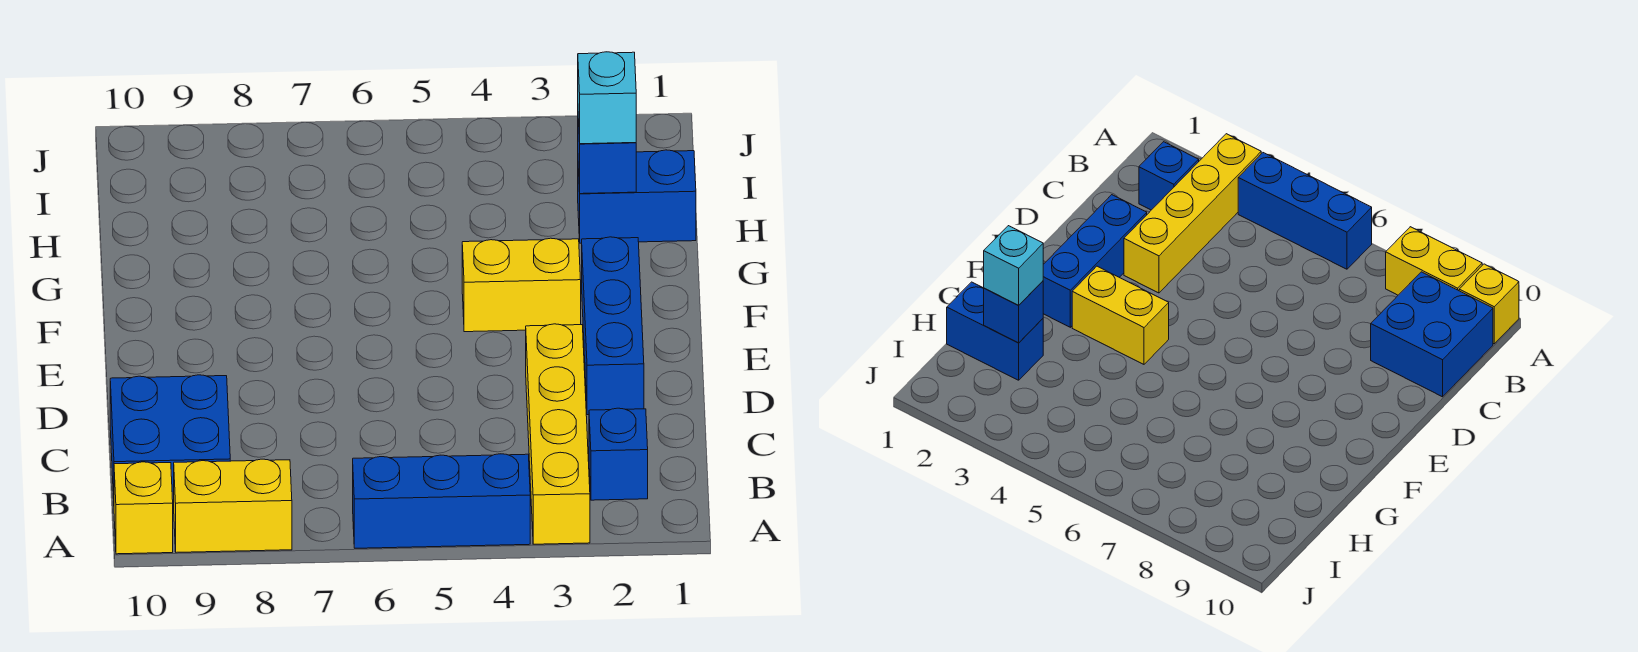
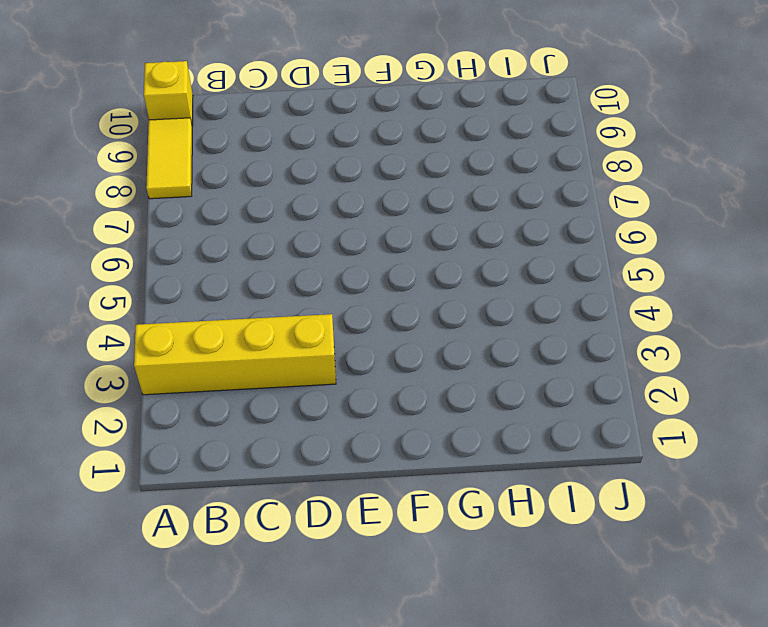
yellow tile A8:A9 level 1 -> yellow brick A8:A9 level 1
none -> blue brick A4:A6 level 1
none -> blue brick B2 level 1

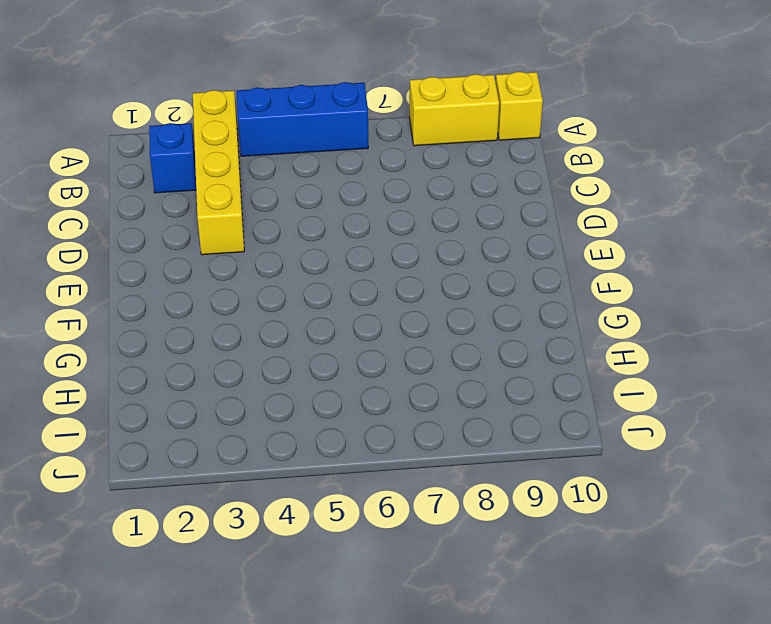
none -> blue brick B9:C10 level 1
none -> blue brick D2:F2 level 1

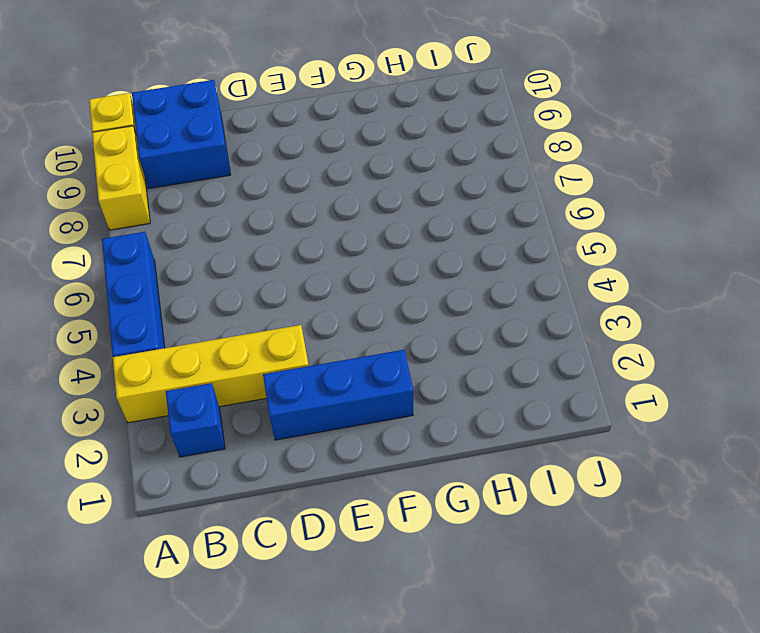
none -> yellow brick F3:F4 level 1
none -> blue brick H1:H2 level 1

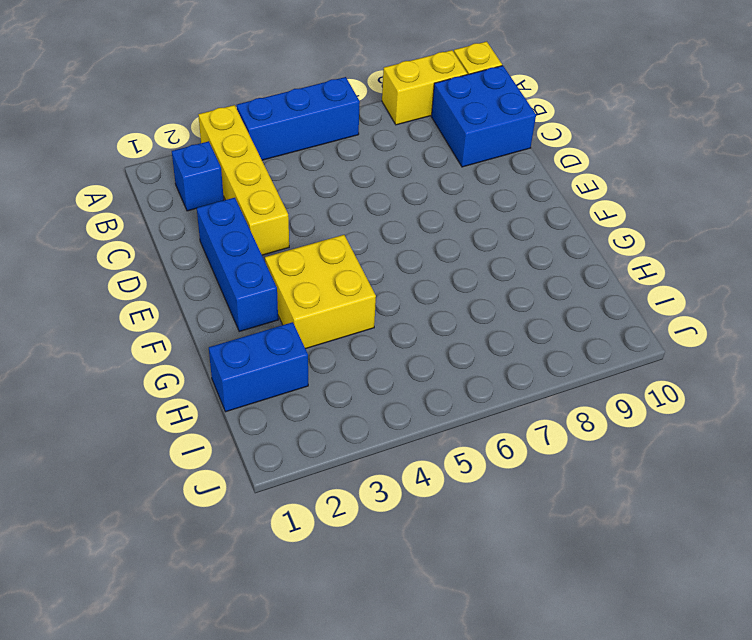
yellow brick F3:G4 level 1 -> yellow brick F3:F4 level 1
none -> blue brick H2 level 2
none -> cyan brick H2 level 3

